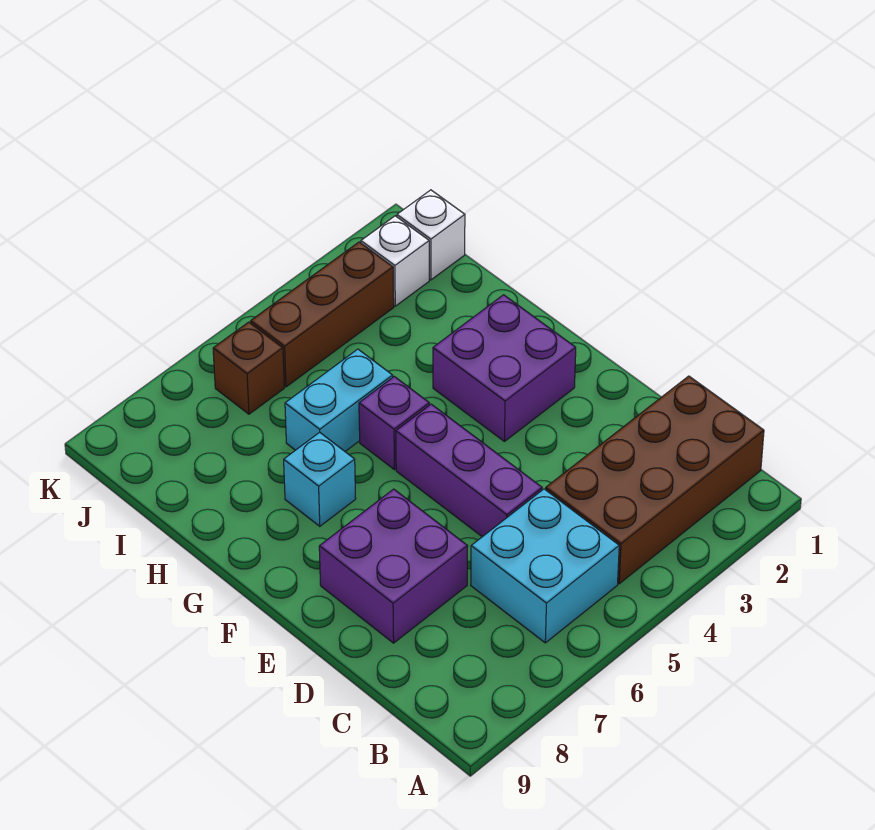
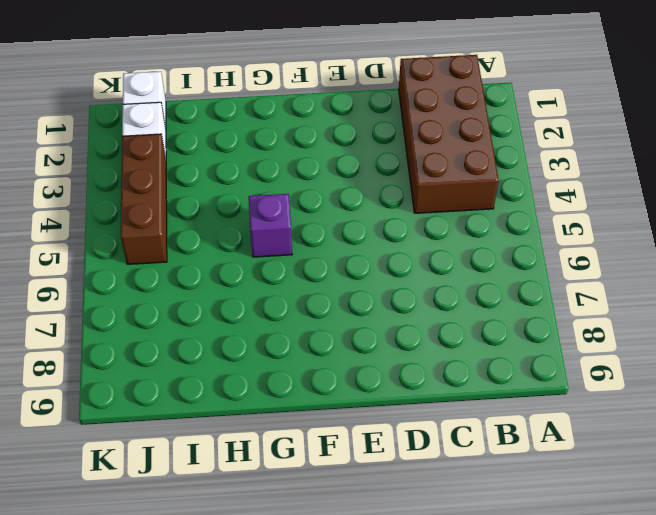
none -> cyan brick B5:C6 level 1
none -> purple brick D5:F5 level 1
none -> purple brick D7:E8 level 1

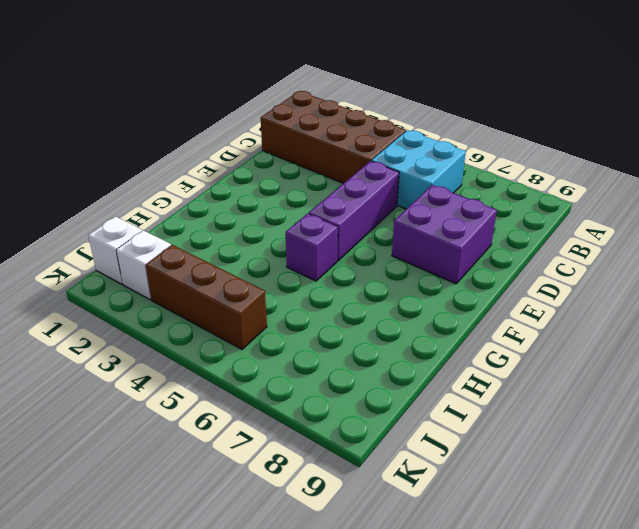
none -> purple brick F2:G3 level 1
none -> cyan brick G7 level 1
none -> cyan brick H5:H6 level 1

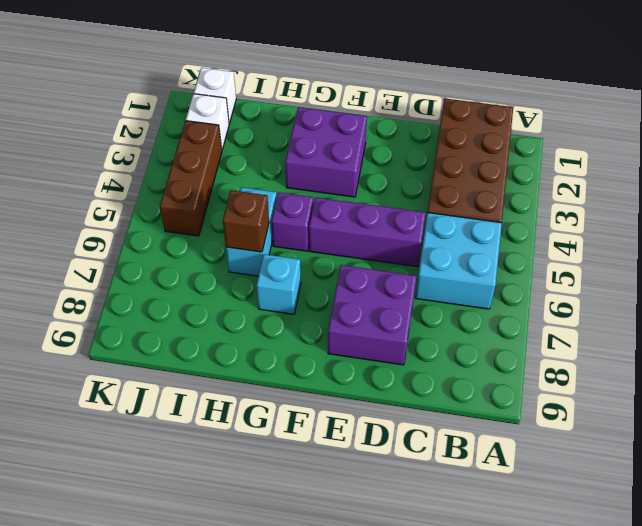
brown brick H6 level 2 -> brown brick J6 level 1

